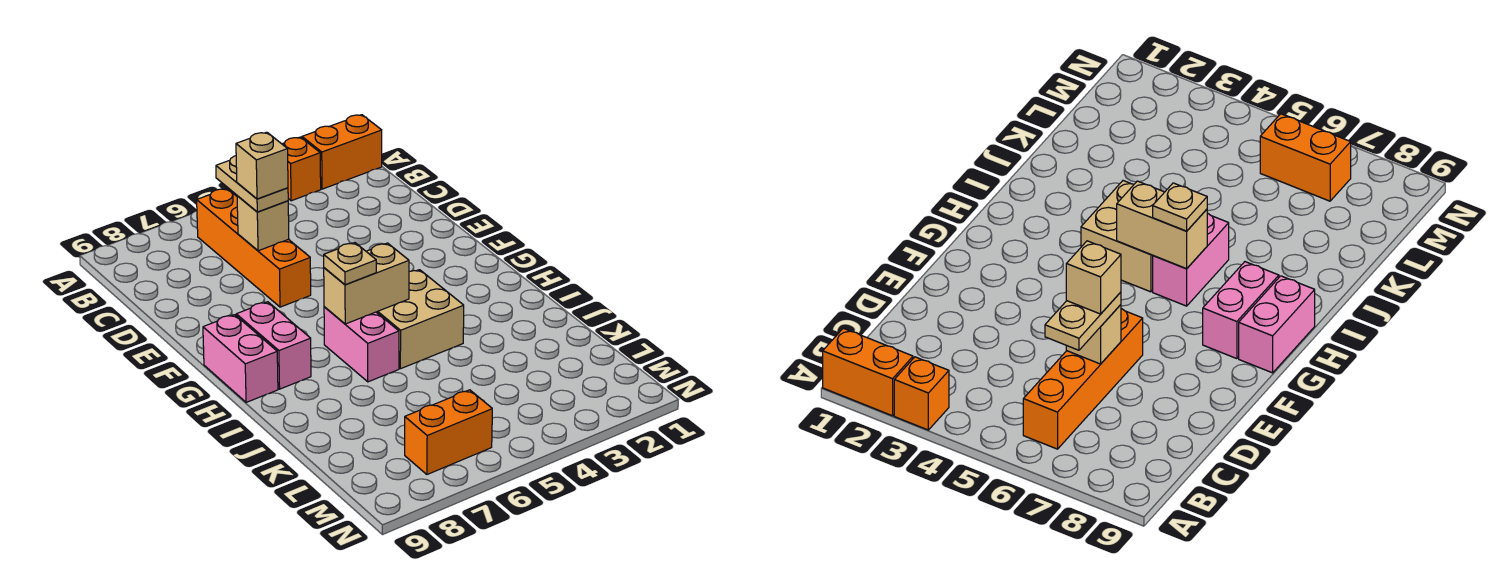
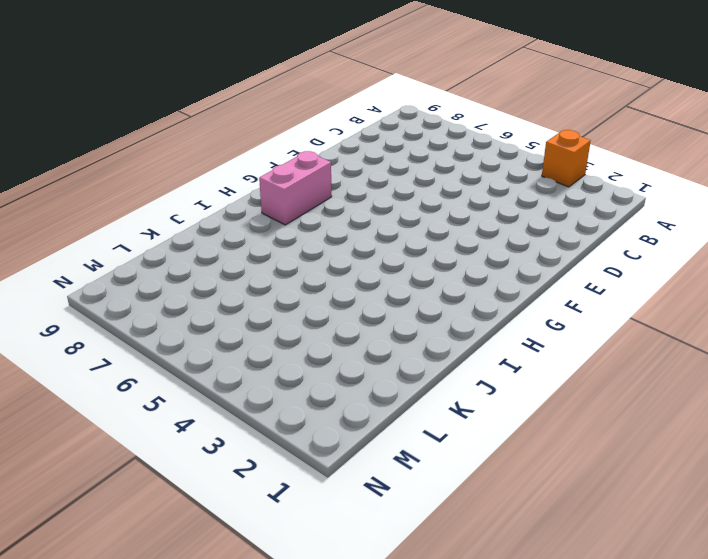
none -> orange brick A1:A2 level 1
none -> orange brick B6:E6 level 1
none -> pink brick G9:H9 level 1

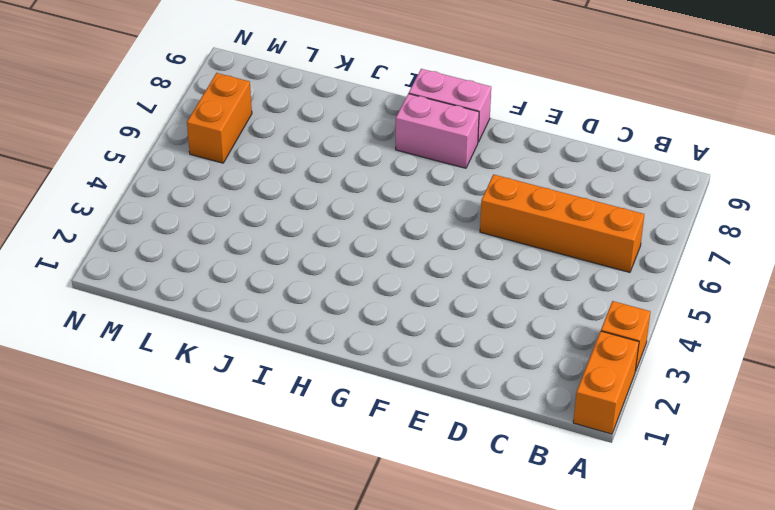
none -> tan brick H4:I5 level 1
none -> pink brick H6:I6 level 1
none -> tan brick D6 level 2

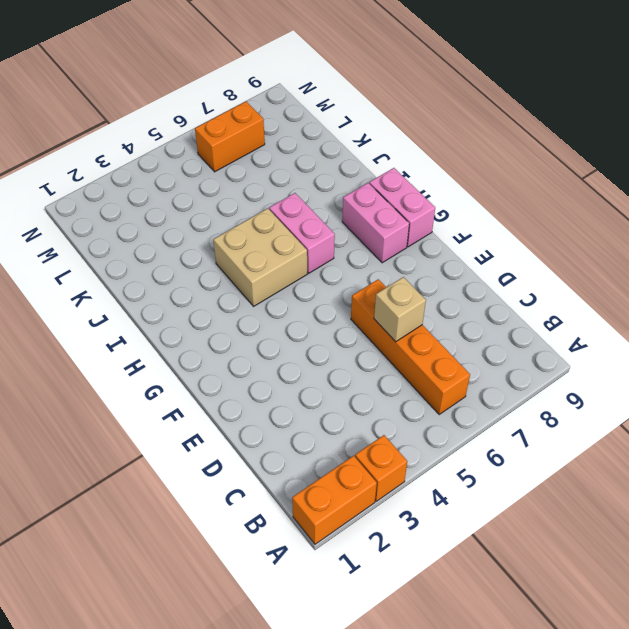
none -> tan brick H5:H6 level 2
none -> tan plate C6:D6 level 3
none -> tan plate H6 level 3

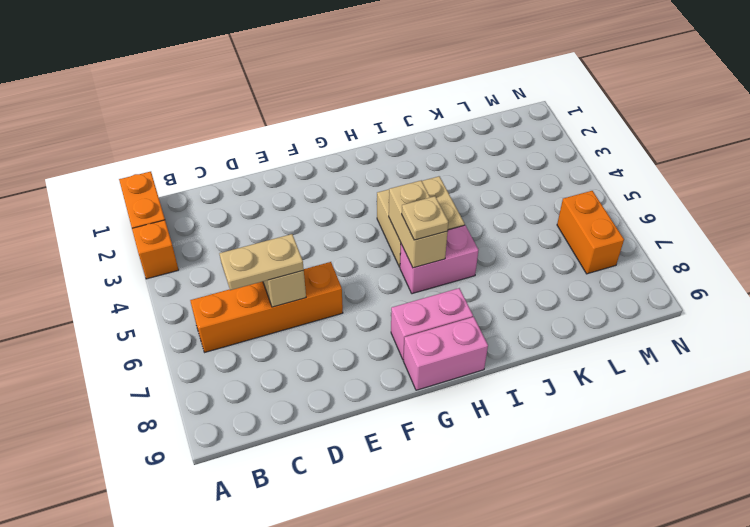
none -> tan brick D6 level 4

